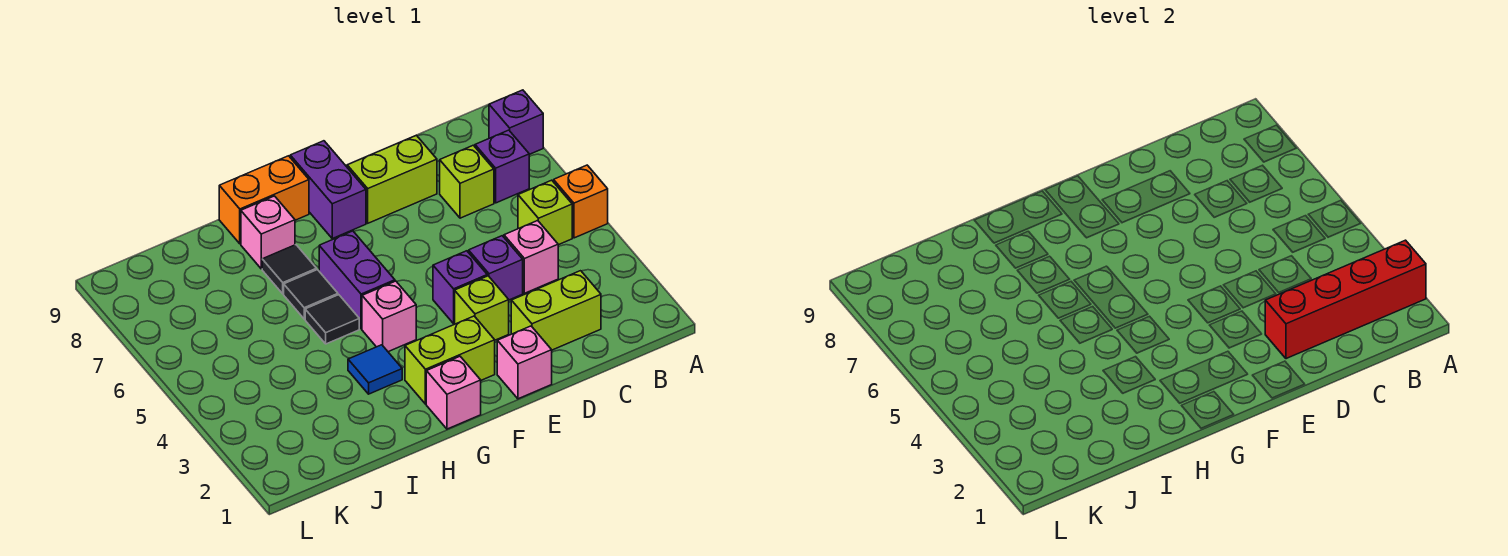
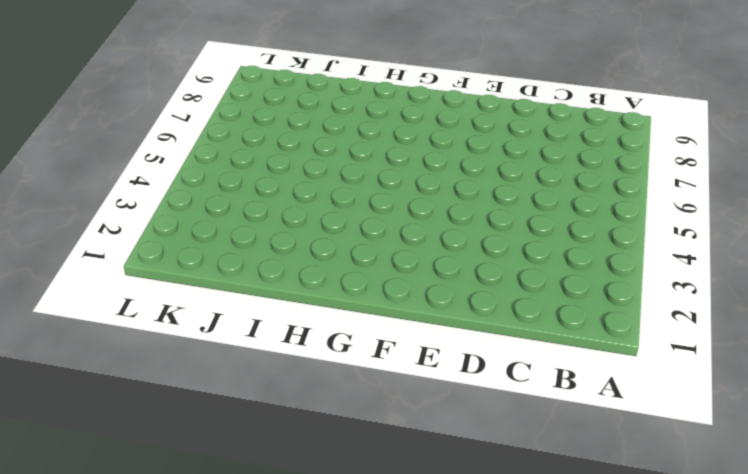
none -> orange brick A5 level 1
none -> purple brick A8 level 1
none -> lime brick B5 level 1

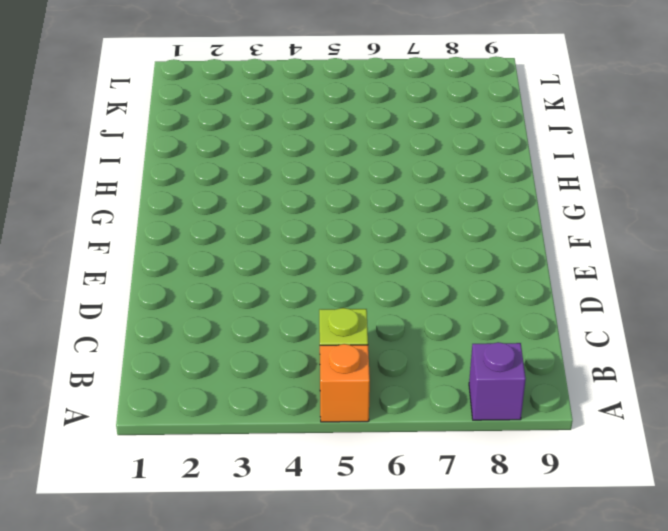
none -> purple brick B7 level 1
none -> lime brick C2:D2 level 1
none -> pink brick C4 level 1

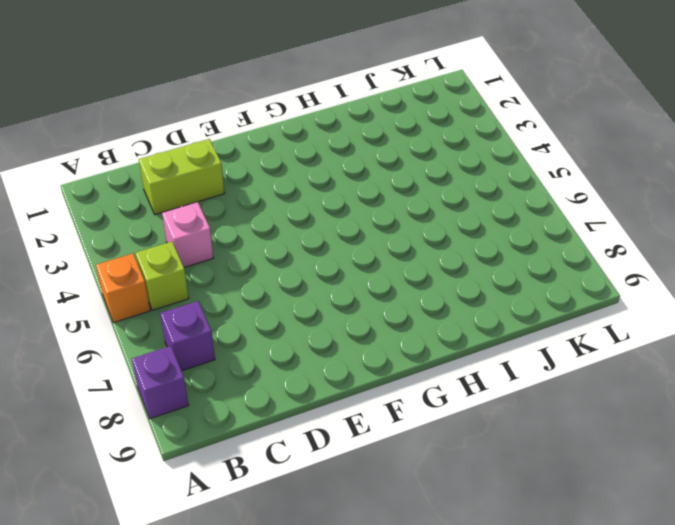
none -> lime brick C7 level 1
none -> purple brick D4 level 1
none -> lime brick D8:E8 level 1

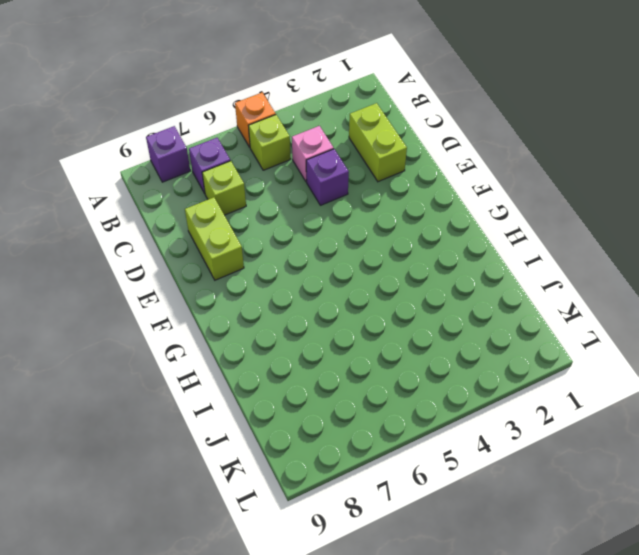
none -> pink brick E1 level 1
none -> lime brick E3 level 1
none -> purple brick E4 level 1

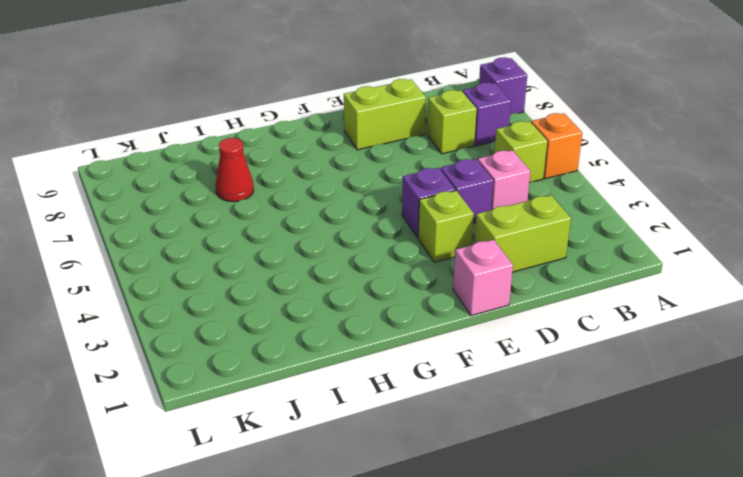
red cone I7 level 1 -> none
none -> lime brick F2:G2 level 1
none -> purple brick F8:F9 level 1
none -> pink brick G1 level 1

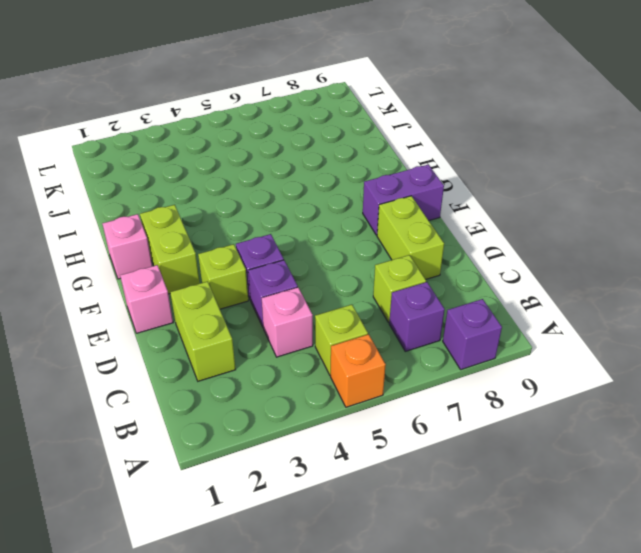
none -> pink brick G4 level 1
none -> purple brick G5:G6 level 1
none -> orange brick G9:H9 level 1

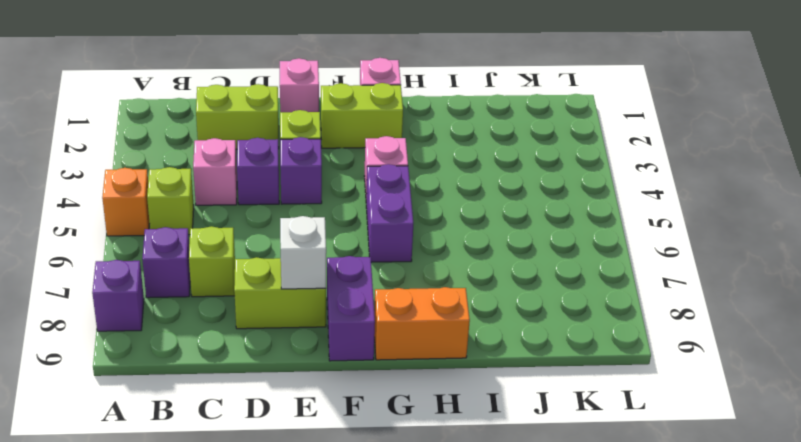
white brick E8 level 2 -> none
none -> blue tile H3 level 1
none -> black tile H5 level 1
none -> black tile H6 level 1

